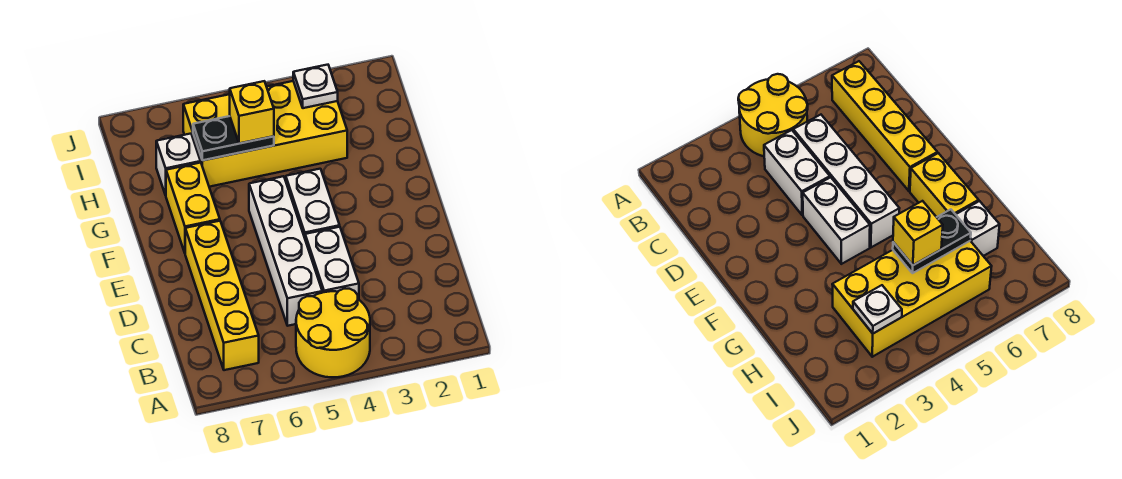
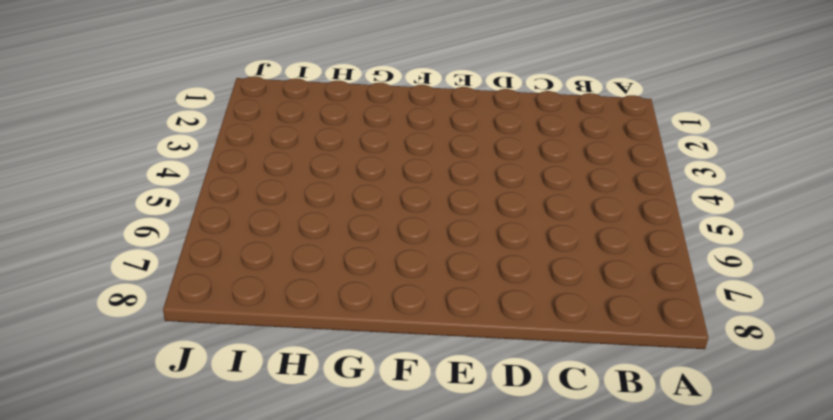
none -> yellow round brick A4:B5 level 1
none -> yellow brick B7:E7 level 1

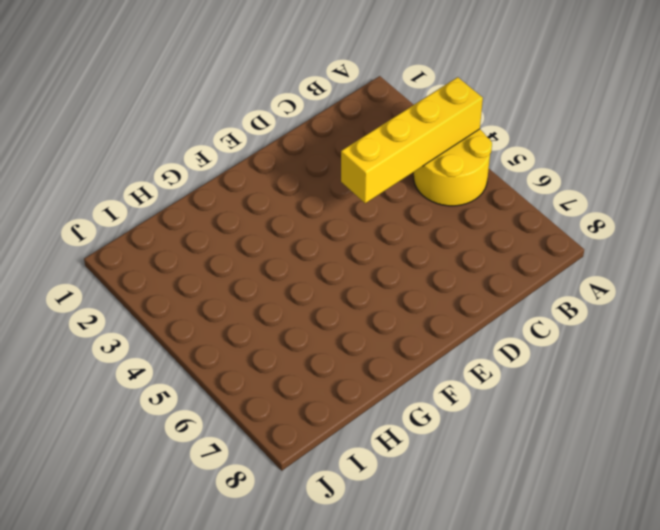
yellow brick A4:D4 level 2 -> yellow brick B7:E7 level 1
none -> white brick C4:D4 level 1
none -> white brick C5:F5 level 1

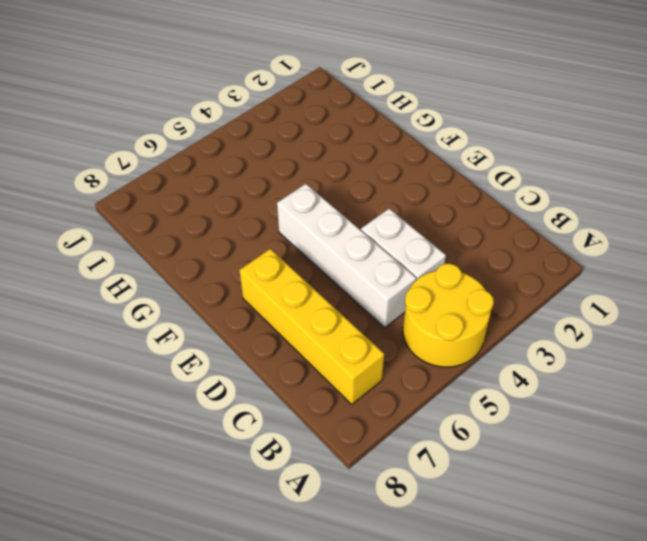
none -> white brick E4:F4 level 1
none -> yellow brick F7:G7 level 1

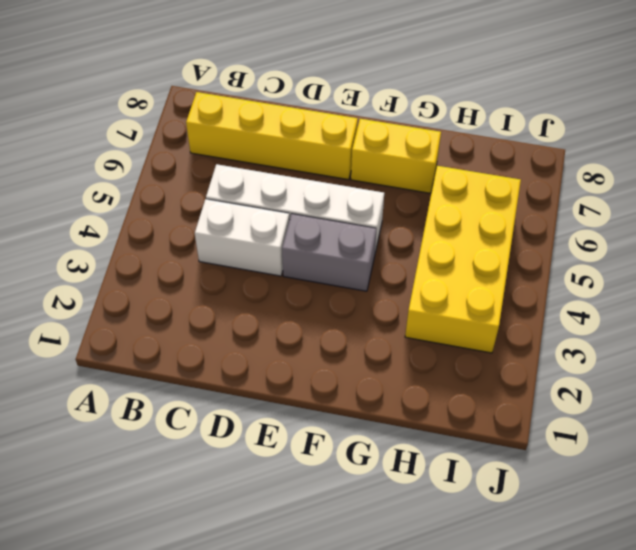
grey brick E4:F4 level 1 -> white brick E4:F4 level 1
none -> yellow round brick A4:B5 level 1
none -> white brick H7 level 1

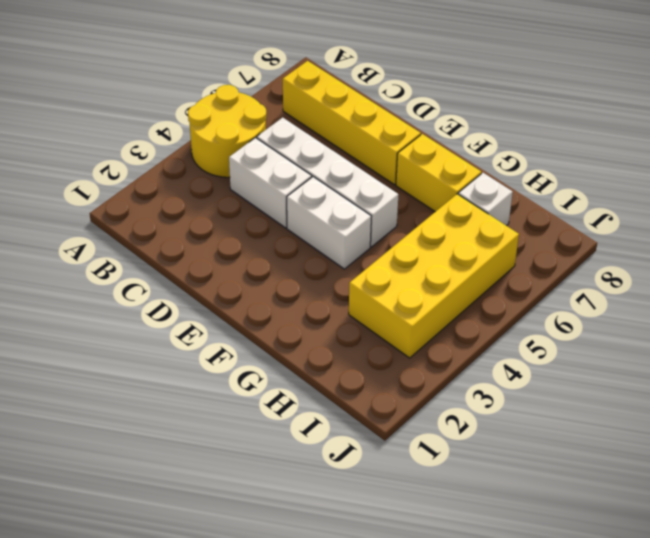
none -> black plate H5:H6 level 2
none -> white plate I3 level 2

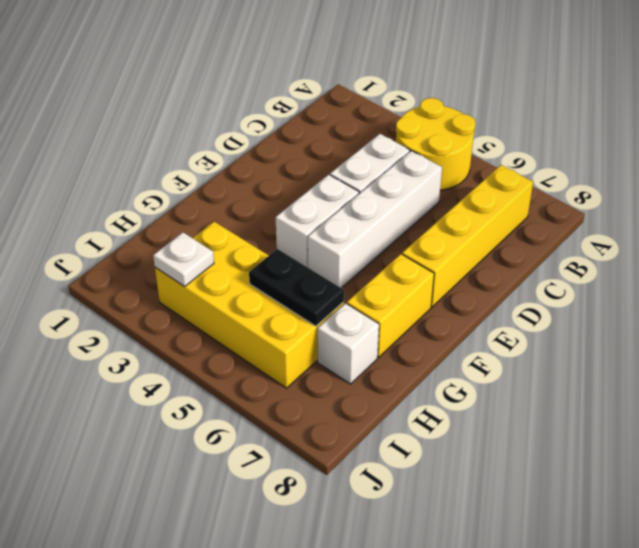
none -> yellow brick H5 level 3

